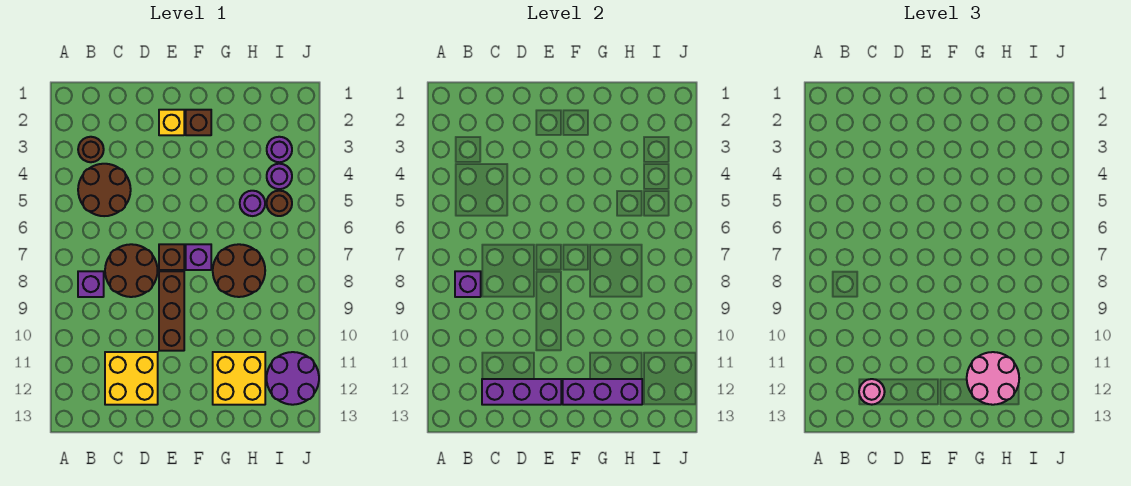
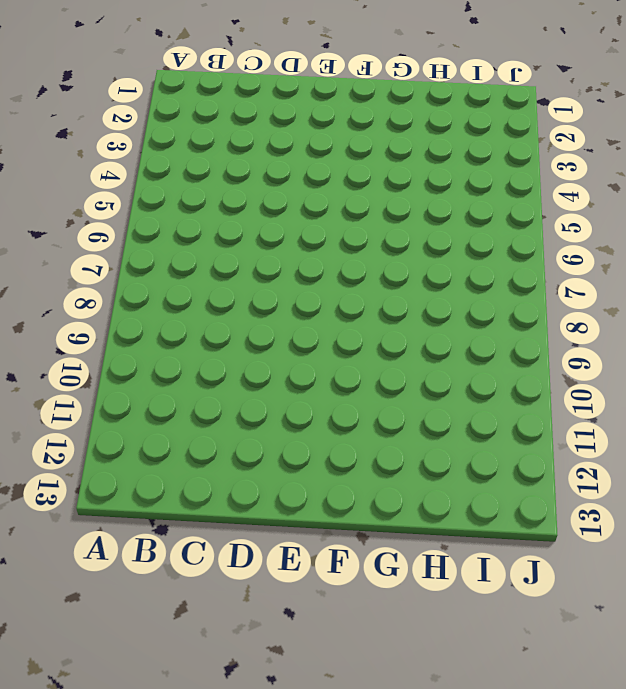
none -> brown round brick B3 level 1
none -> brown round brick B4:C5 level 1
none -> purple brick B8 level 1

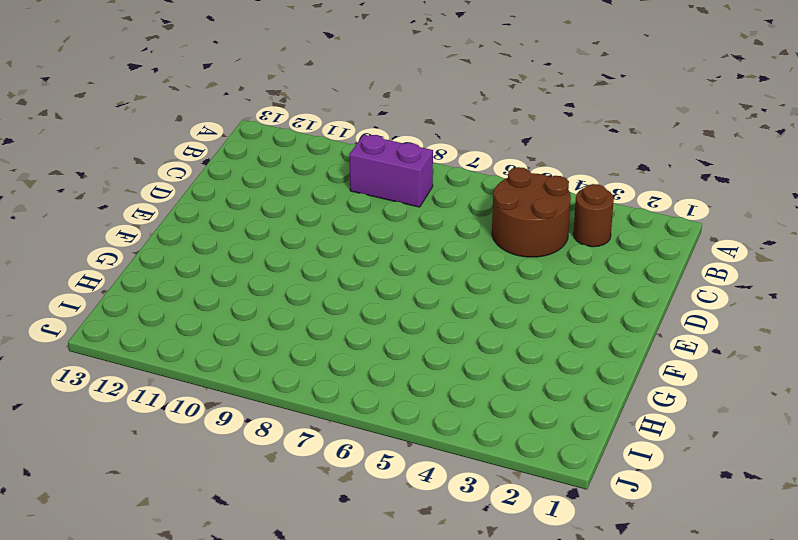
purple brick B8:B9 level 1 -> purple brick B8 level 1
none -> brown round brick C7:D8 level 1
none -> yellow brick C11:D12 level 1
none -> yellow brick E2 level 1

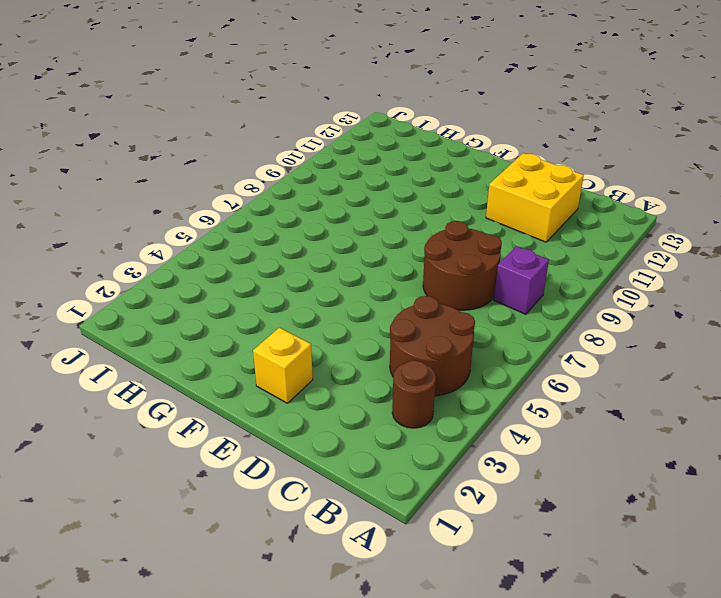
none -> brown brick E7 level 1
none -> brown brick E8:E10 level 1
none -> brown brick F2 level 1

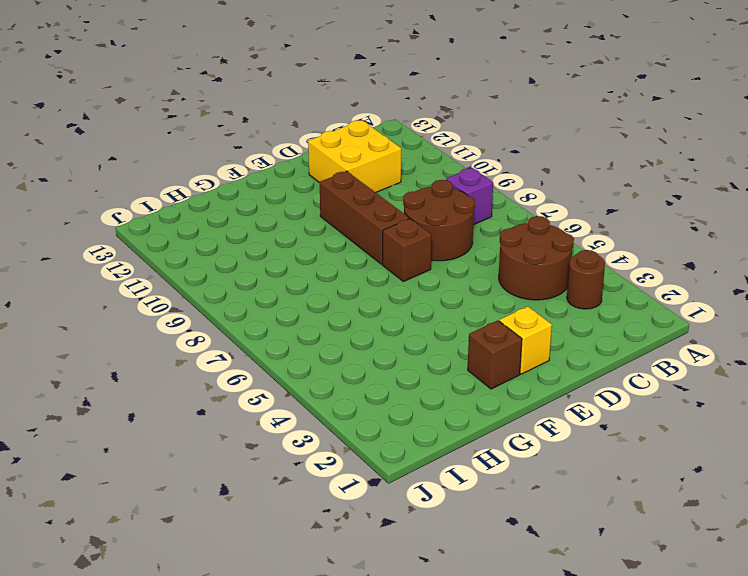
none -> purple brick F7 level 1
none -> brown round brick G7:H8 level 1
none -> yellow brick G11:H12 level 1

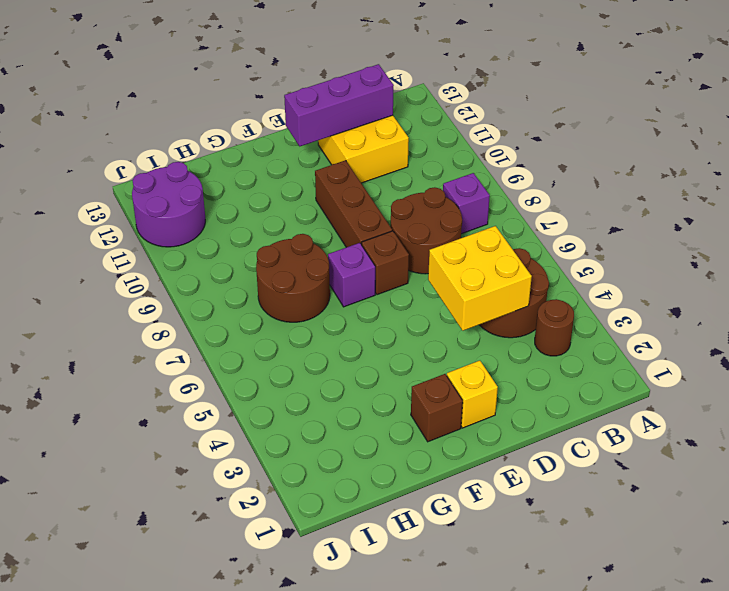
yellow brick C4:D5 level 2 -> yellow brick G11:H12 level 1
none -> purple round brick H5 level 1
none -> purple round brick I3 level 1
none -> purple round brick I4 level 1

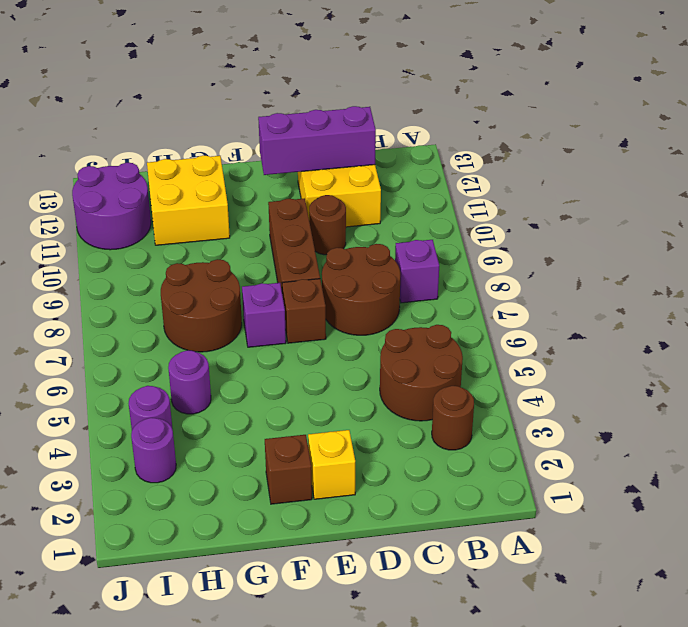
brown round brick D10 level 1 -> brown round brick I5 level 1
none -> purple brick B8 level 2
none -> purple brick F12:H12 level 2
none -> pink round brick C12 level 3

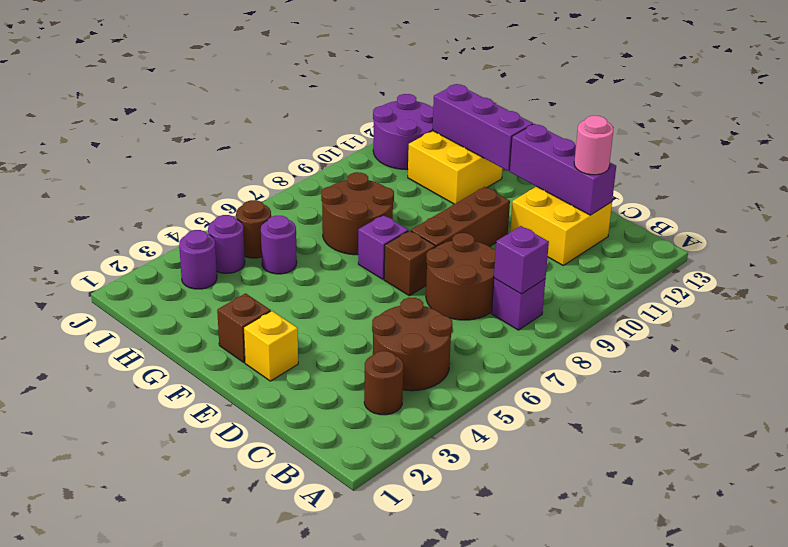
none -> pink round brick G11:H12 level 3

